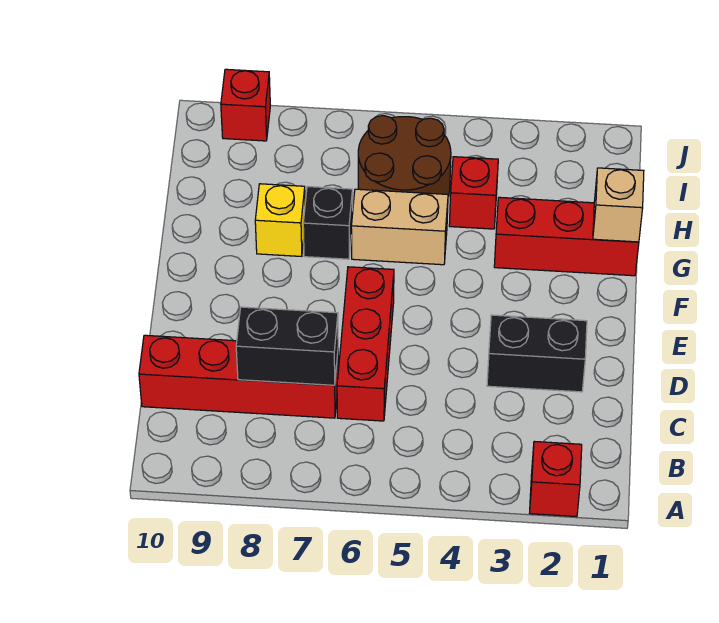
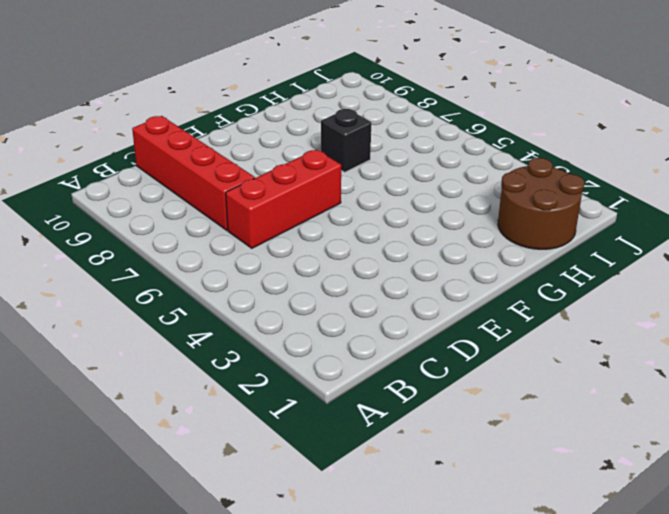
brown round brick H1:I2 level 1 -> brown round brick H5:I6 level 1
none -> red brick A2 level 1
none -> black brick D2:D3 level 1
none -> red brick G1:G3 level 1

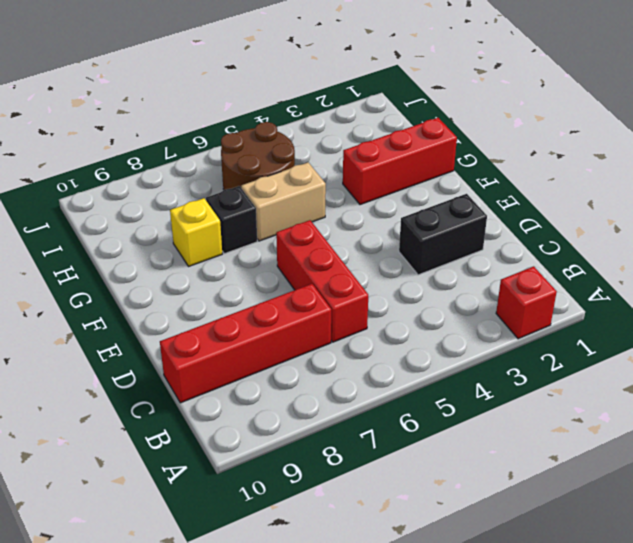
none -> red brick H4 level 1
none -> red brick J9 level 1
none -> black brick C7:C8 level 2

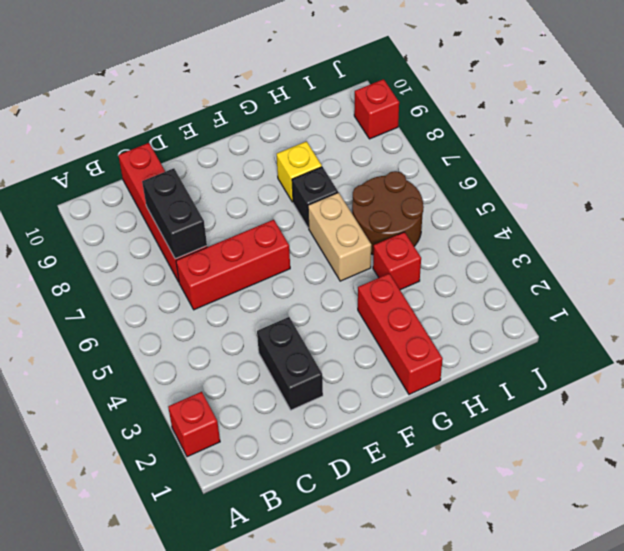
none -> tan brick G1 level 2

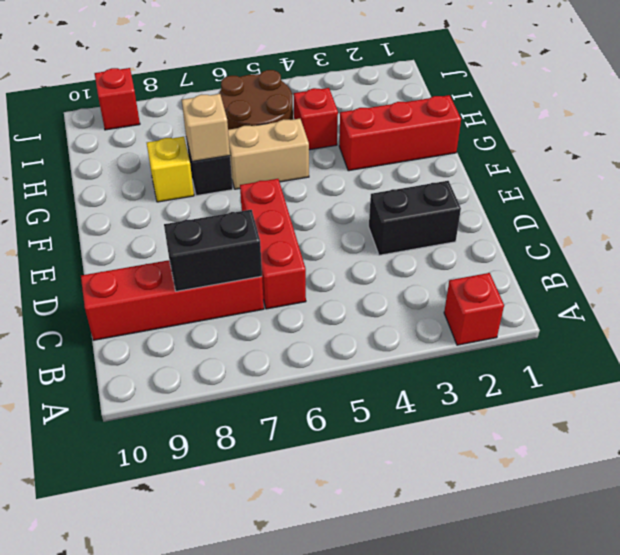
tan brick G7 level 2 -> tan brick G1 level 2

